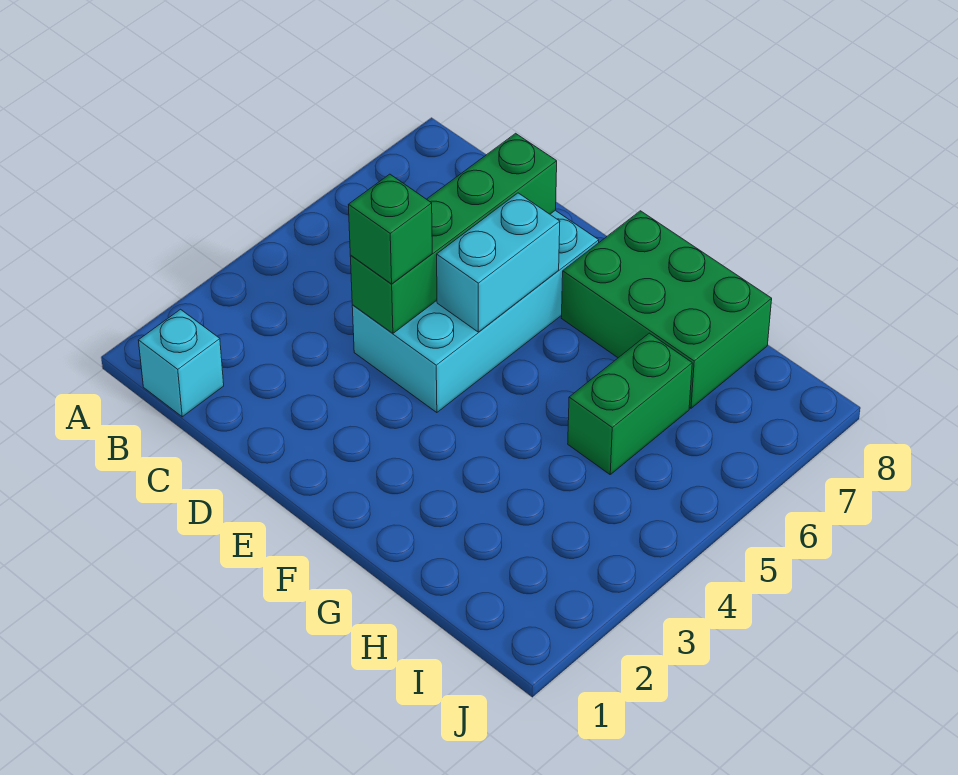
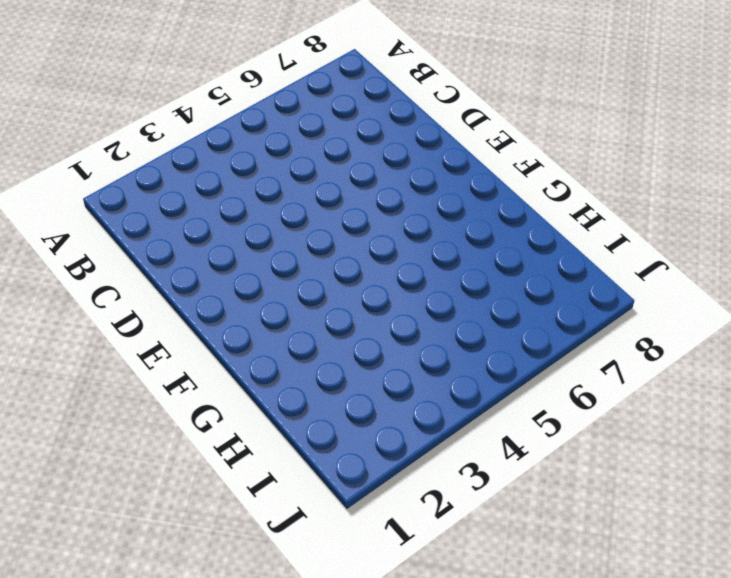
none -> cyan brick B1 level 1
none -> cyan brick D4:E7 level 1

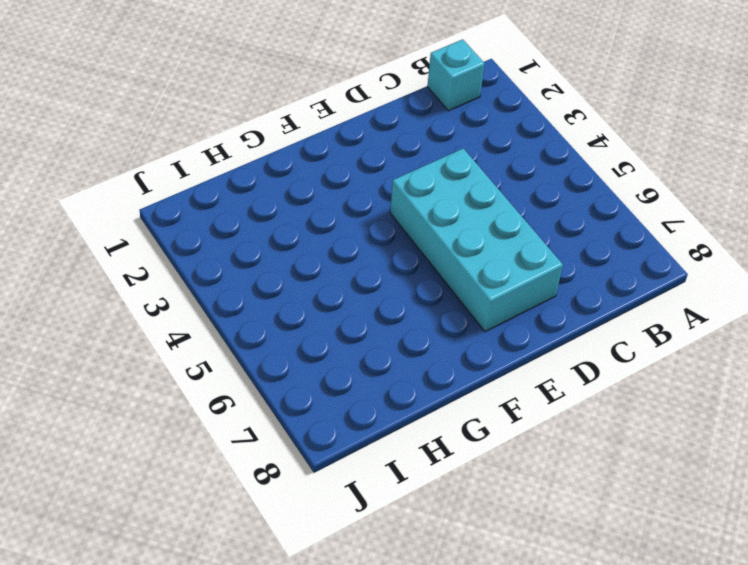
none -> green brick F7:H8 level 1
none -> green brick H5:H6 level 1

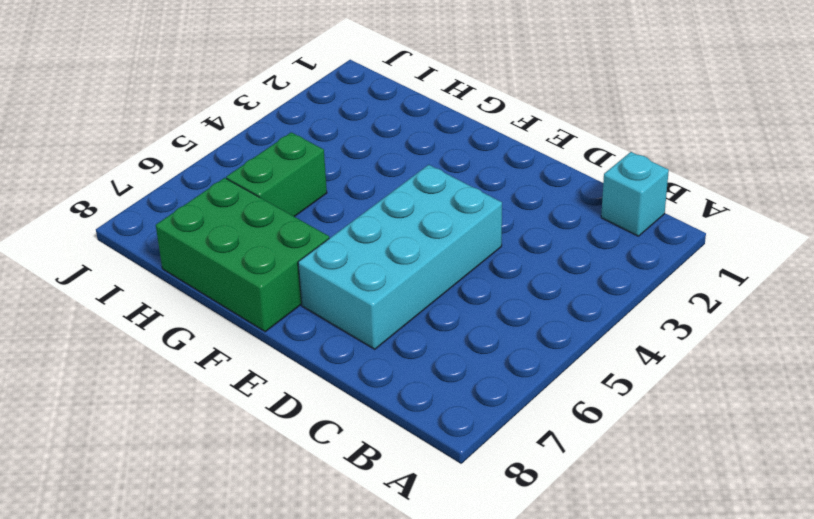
none -> green brick D4:D7 level 2
none -> cyan brick E5:E6 level 2

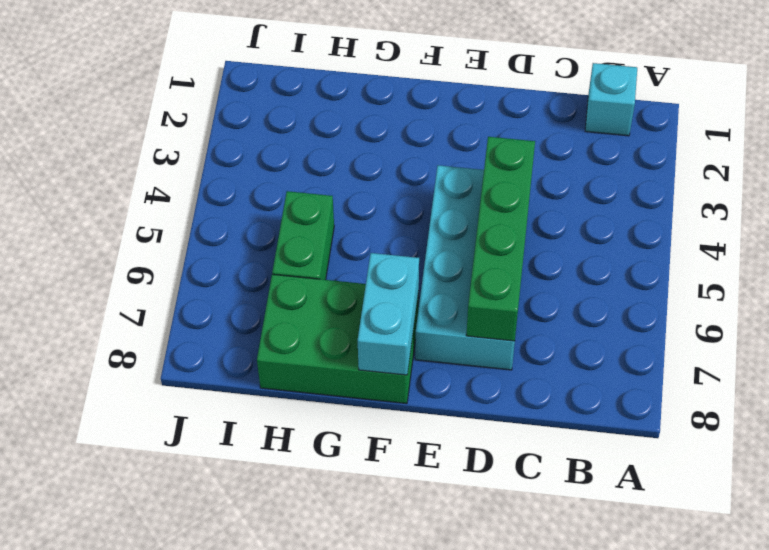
cyan brick F7:F8 level 2 -> cyan brick E5:E6 level 2
none -> green brick D4 level 3

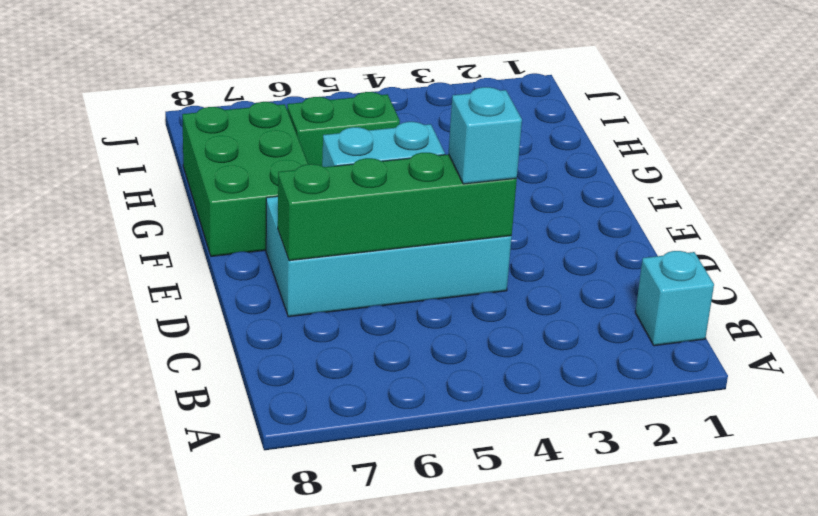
cyan brick D4 level 3 -> green brick D4 level 3

